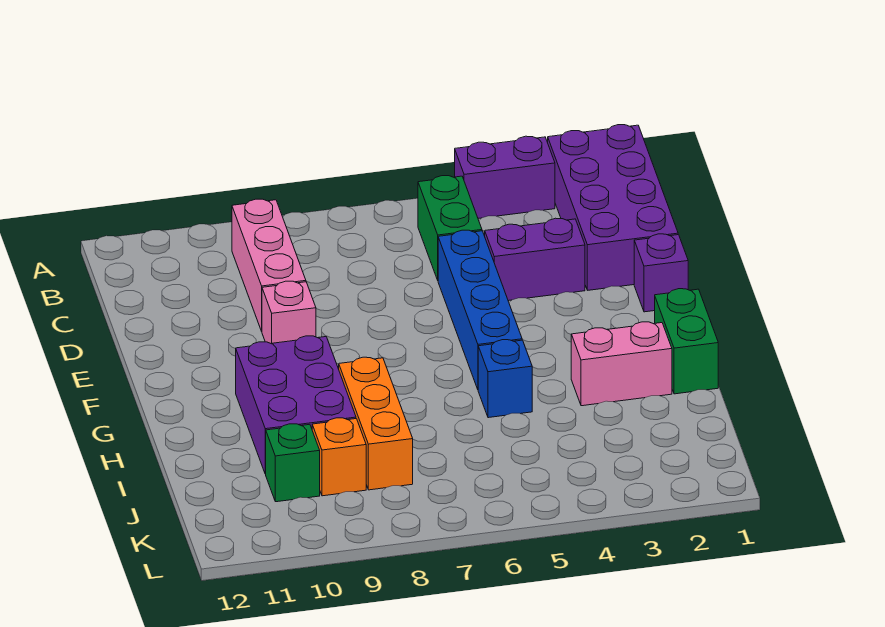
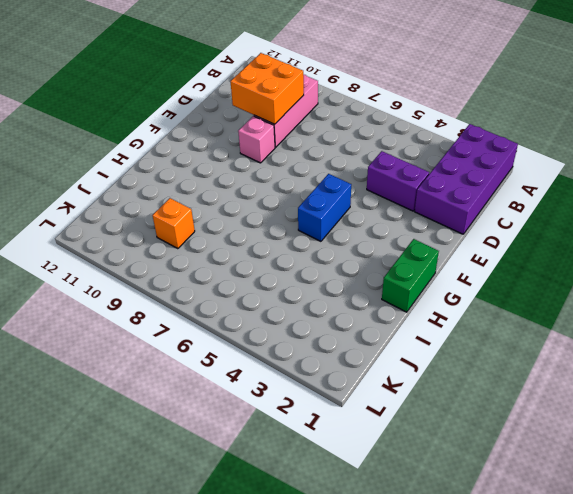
orange brick C9:D10 level 2 -> none
blue brick F5:G5 level 1 -> blue brick D5:G5 level 1
none -> purple brick A3:A4 level 1
none -> green brick B5:C5 level 1
none -> purple brick E1 level 1

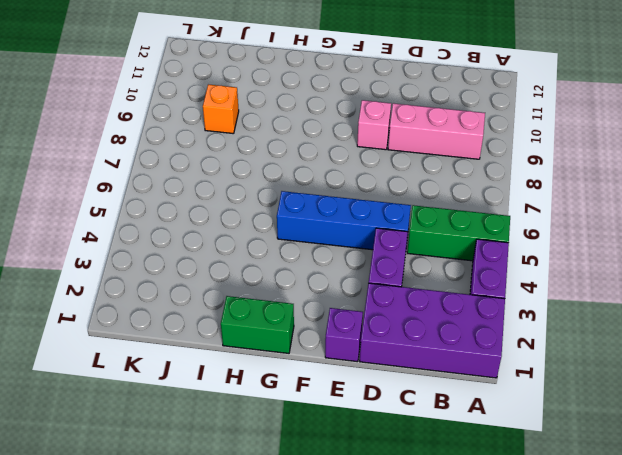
green brick A5:C5 level 1 -> green brick B5:C5 level 1
none -> purple brick G9:I10 level 1
none -> pink brick H2:H3 level 1
none -> blue brick H5 level 1

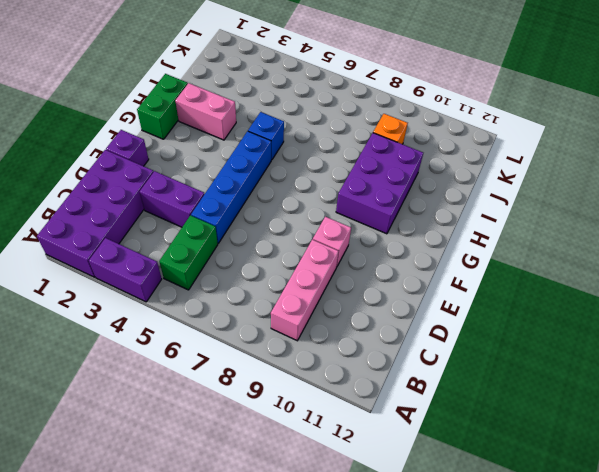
none -> orange brick H8:J8 level 1
none -> green brick J10 level 1

